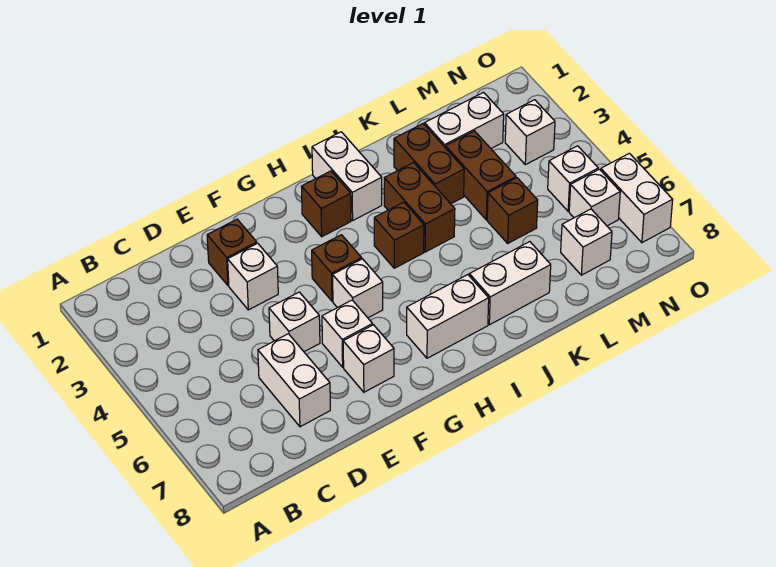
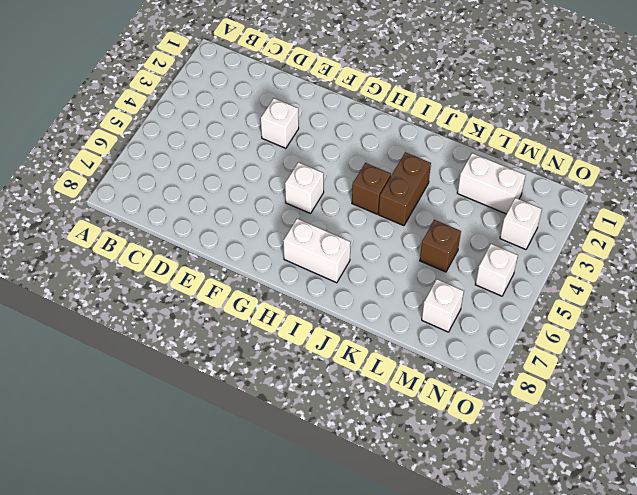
none -> white brick D6:D7 level 1
none -> brown brick E2 level 1
none -> white brick E5 level 1

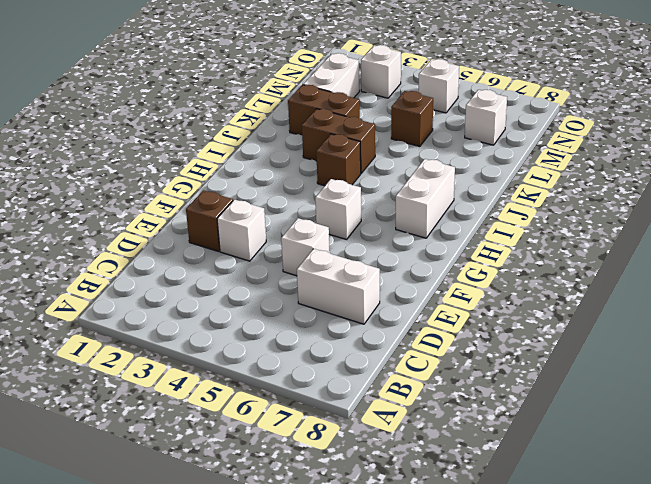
none -> white brick F6 level 1
none -> white brick F7 level 1
none -> brown brick G4 level 1

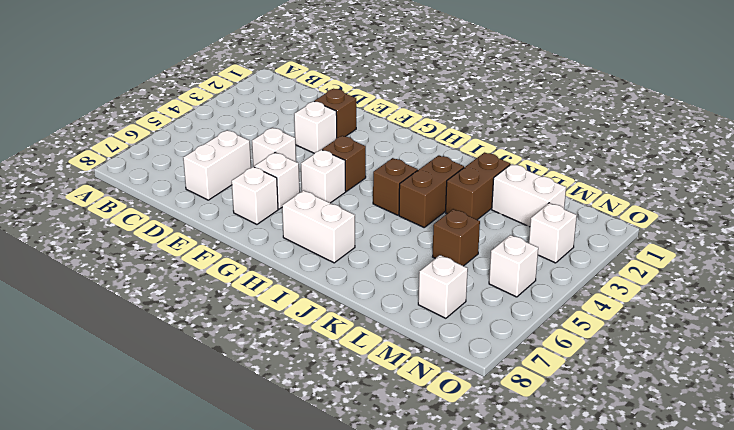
none -> brown brick H2 level 1
none -> white brick I1:I2 level 1
none -> white brick J7:K7 level 1

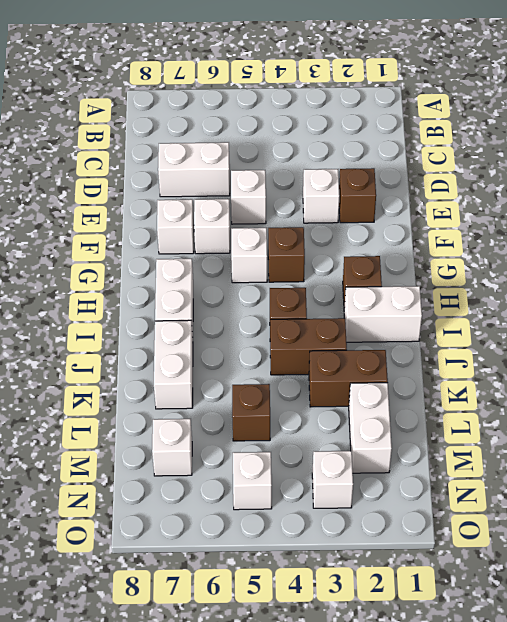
none -> brown brick L3:L4 level 1
none -> white brick N6 level 1
none -> white brick O6:O7 level 1

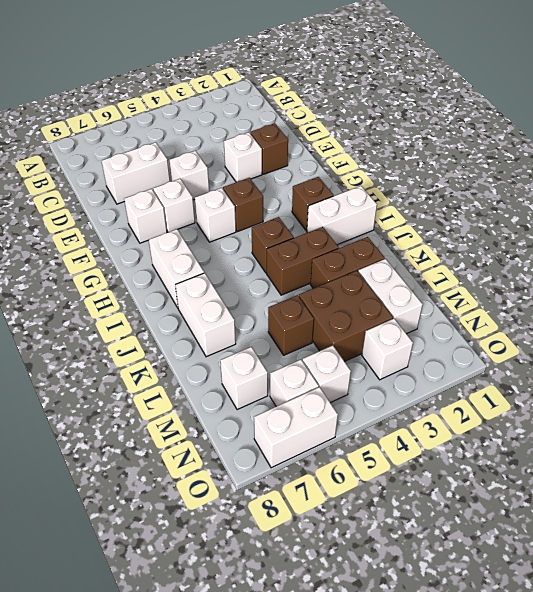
brown brick L3:M4 level 1 -> brown brick L3:L4 level 1

